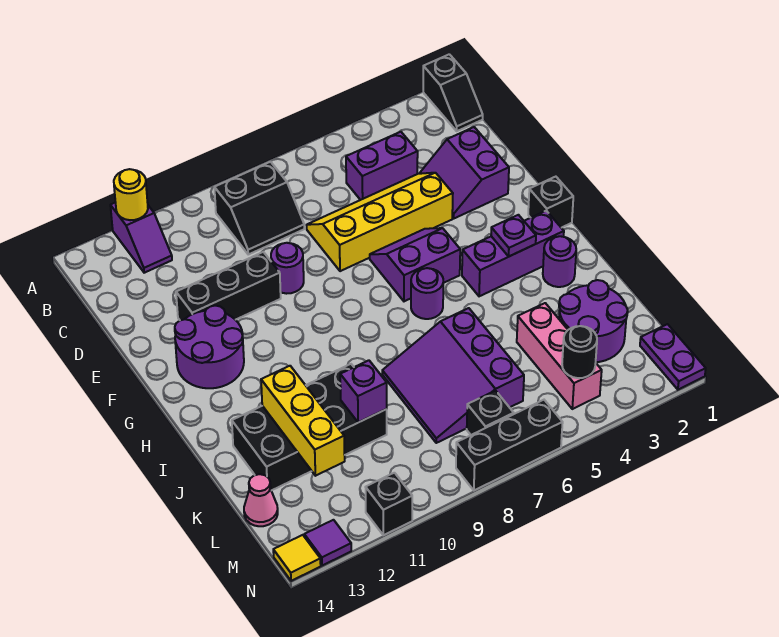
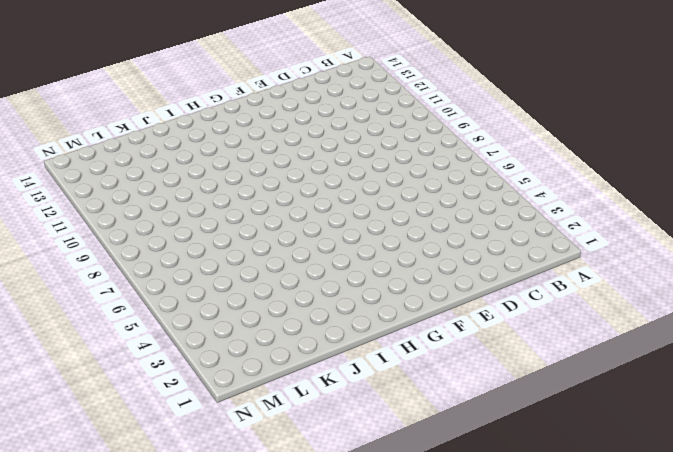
none -> black slope A1:B1 level 1 top A
none -> purple slope A12:B12 level 1 top A
none -> black slope B8:C9 level 1 top B
none -> purple brick C4:C5 level 1

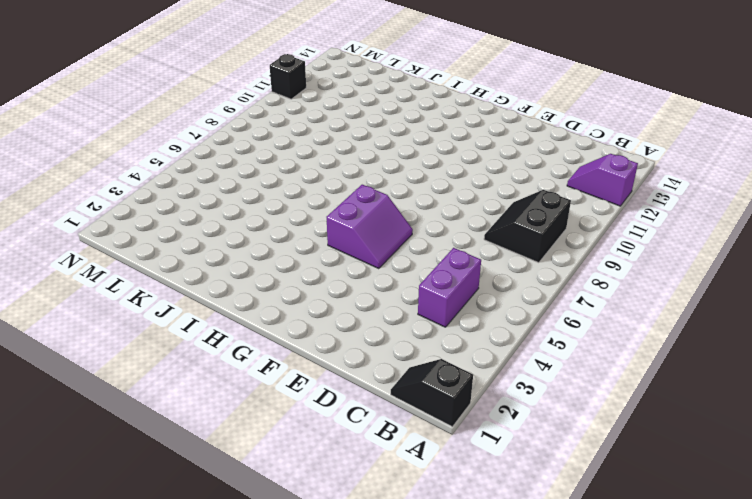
none -> purple slope D2:E3 level 1 top 2
none -> yellow slope D4:E7 level 1 top E
none -> purple round brick E9 level 1
none -> black brick E10:E12 level 1

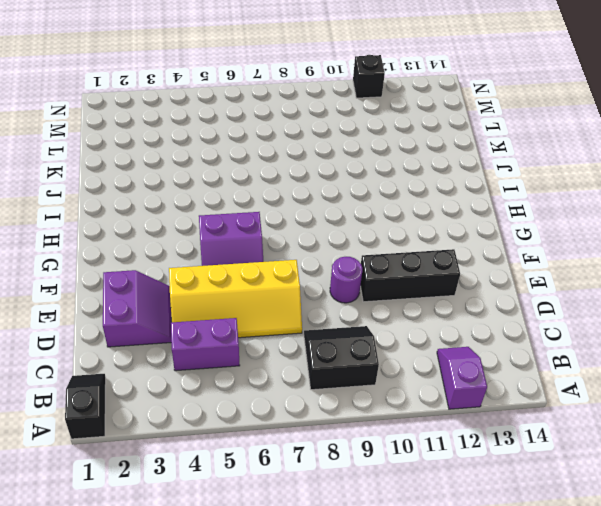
none -> purple round brick F12:G13 level 1
none -> black brick G1 level 1
none -> purple brick H2:H4 level 1
none -> purple round brick H6 level 1

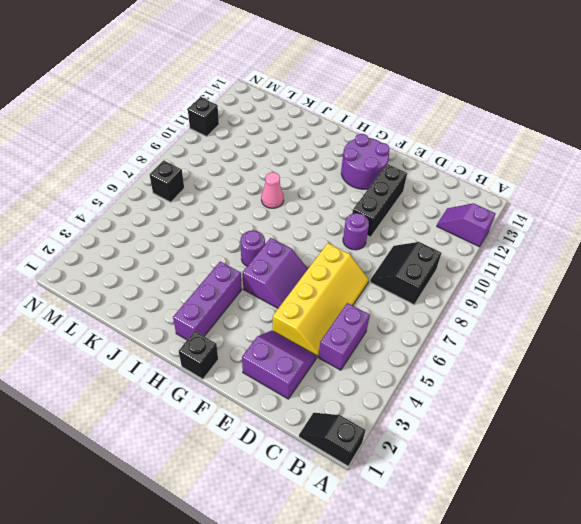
pink cone I9 level 1 -> pink cone L14 level 1
none -> purple round brick I2 level 1
none -> purple slope J6:L8 level 1 top 6
none -> black brick J10:K13 level 1
none -> purple round brick K2:L3 level 1

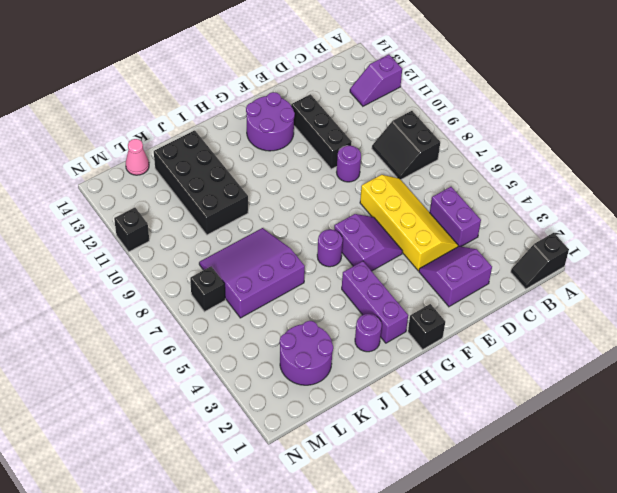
none -> pink brick K4:M4 level 1
none -> purple plate M1:N1 level 1
none -> black brick N6:N8 level 1
none -> purple tile N13 level 1

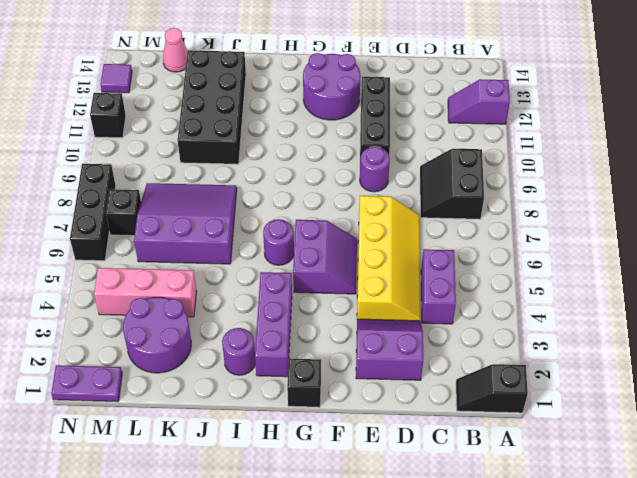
none -> yellow tile N14 level 1
none -> yellow round brick A12 level 2
none -> purple plate H3 level 2
none -> yellow brick J12:L12 level 2

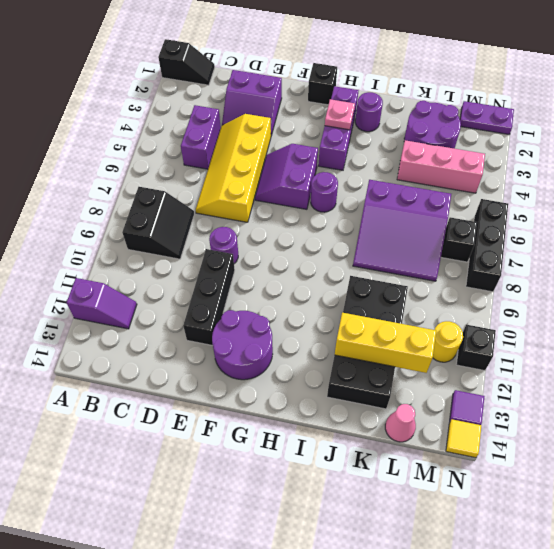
pink plate H3 level 2 -> purple plate H3 level 2
yellow round brick M11 level 1 -> yellow round brick A12 level 2
none -> purple brick K10 level 2
none -> black round brick M4 level 2

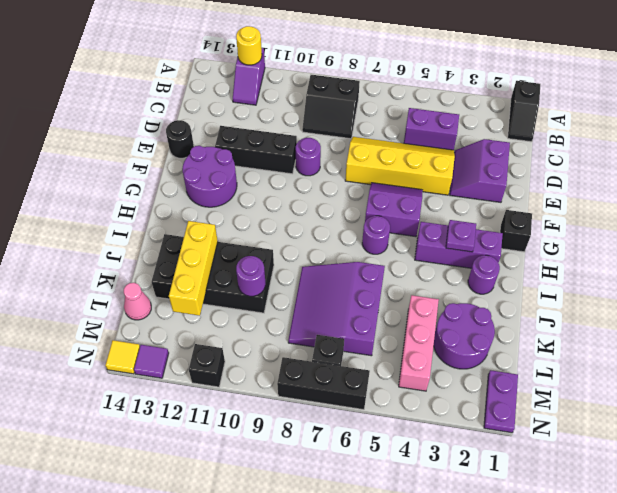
black round brick E14 level 1 -> black round brick M4 level 2
purple round brick K10 level 2 -> purple brick K10 level 2

